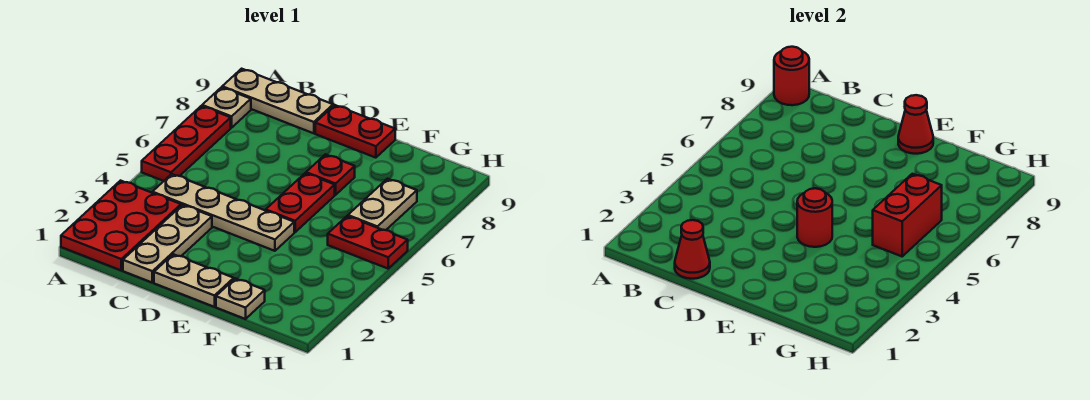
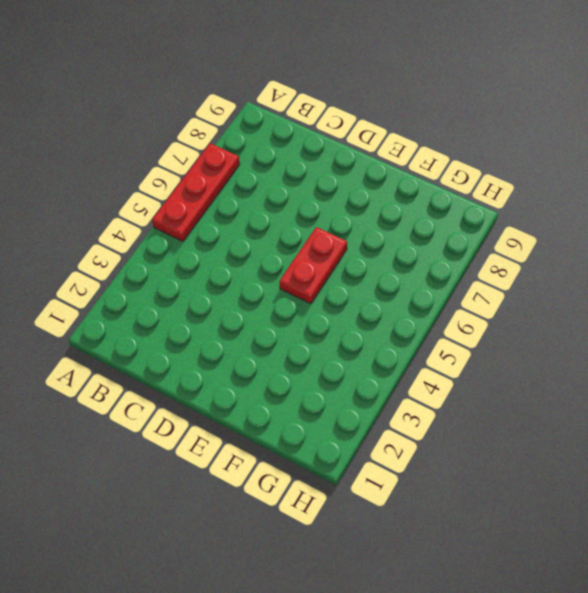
none -> red plate A1:B3 level 1
none -> tan plate A8 level 1
none -> tan plate A9:C9 level 1

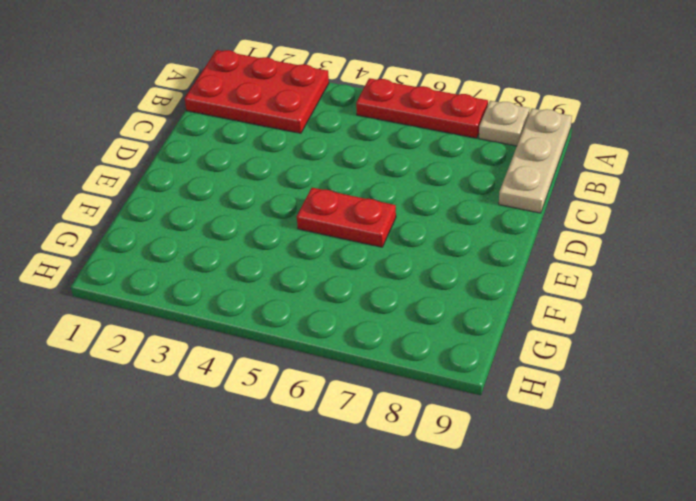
none -> tan plate B4:E4 level 1
none -> tan plate C1:C3 level 1
none -> tan plate D1:E1 level 1

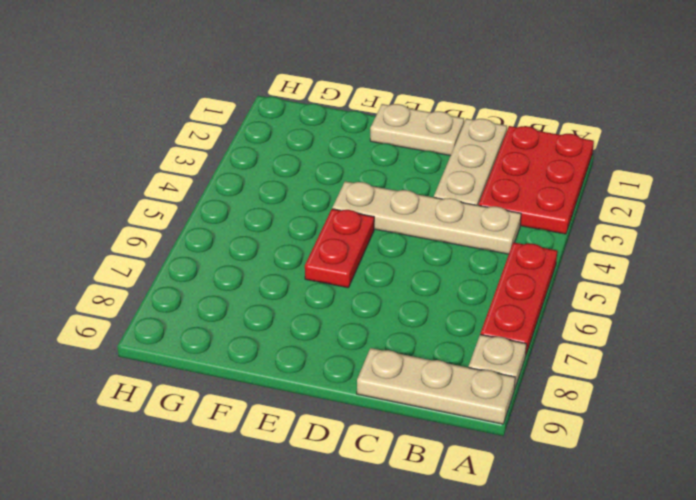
none -> red plate D9:E9 level 1
none -> red plate E7 level 1
none -> tan plate F1 level 1

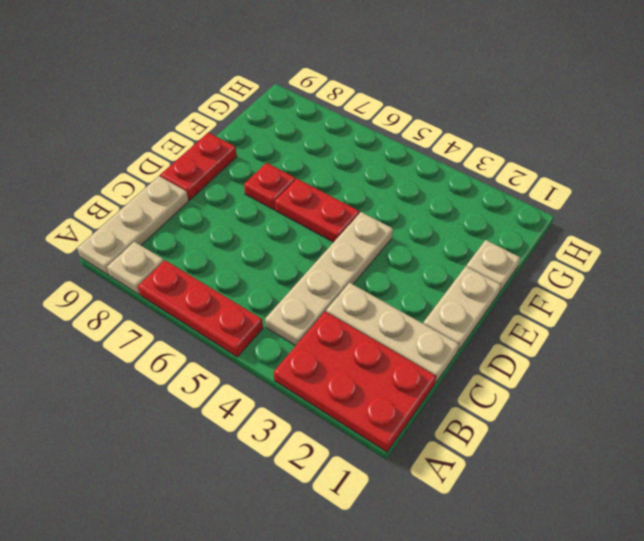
none -> red plate G5:H5 level 1
none -> tan plate G6:G7 level 1
none -> red round brick A9 level 2

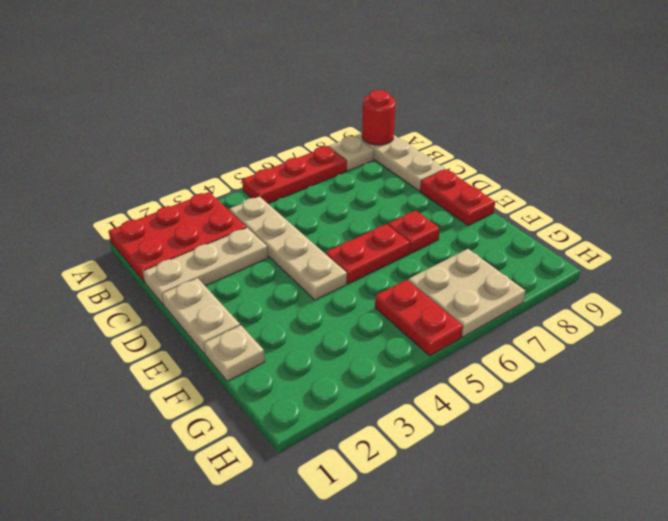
tan plate G6:H7 level 1 -> tan plate G6:G7 level 1
none -> red cone C1 level 2
none -> red round brick E4 level 2
none -> red cone E9 level 2

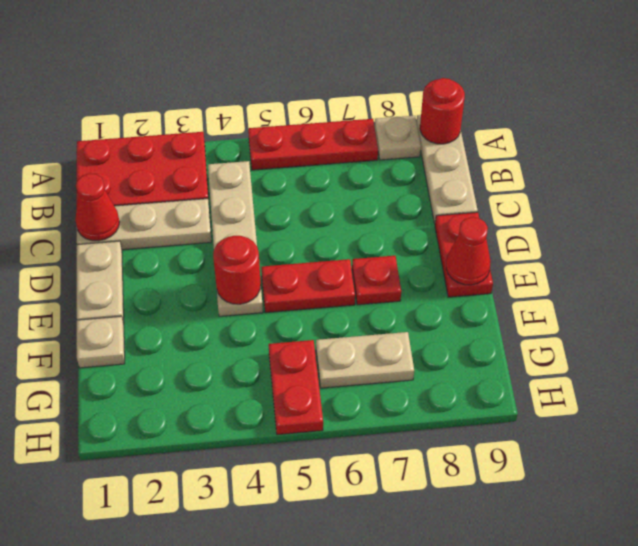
none -> red brick G5:G6 level 2

